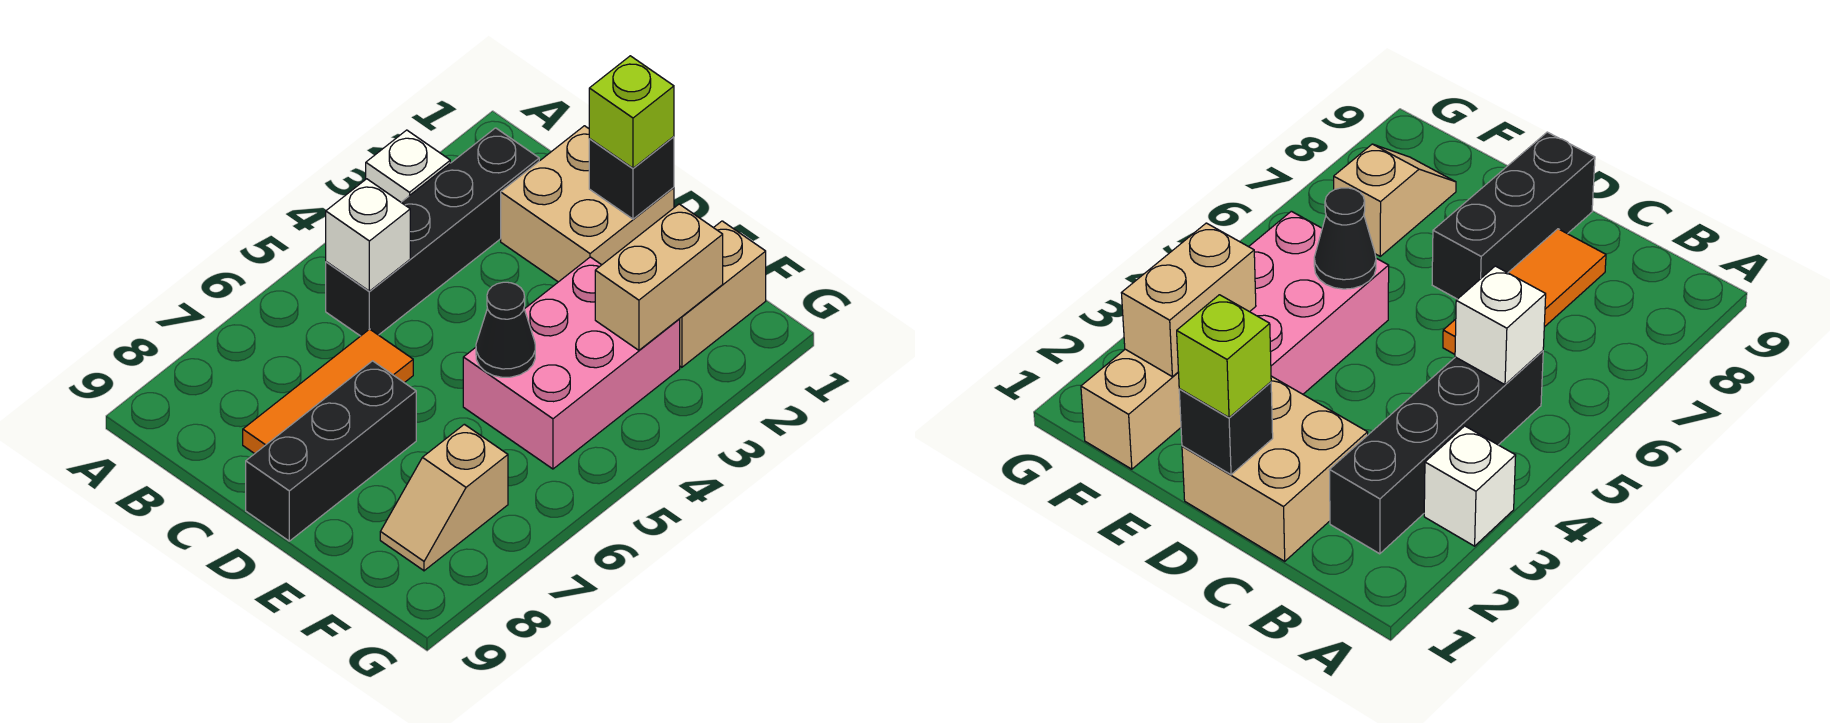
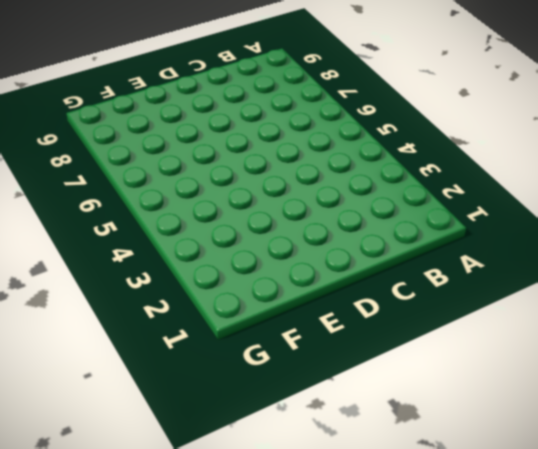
none -> white brick A3 level 1
none -> black brick B2:B5 level 1
none -> tan brick C1:D2 level 1

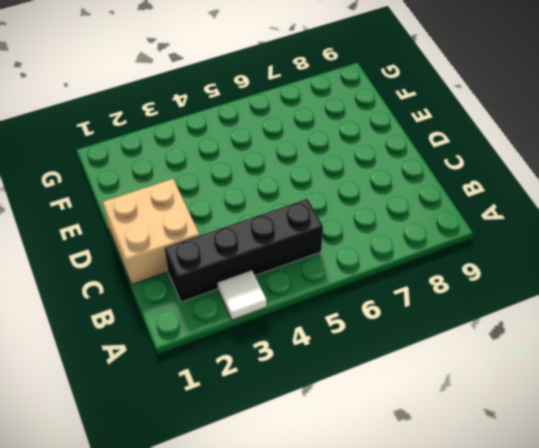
white tile A3 level 1 -> white brick A3 level 1
none -> orange tile C6:C8 level 1
none -> black brick D7:D9 level 1
none -> pink brick E3:F5 level 1

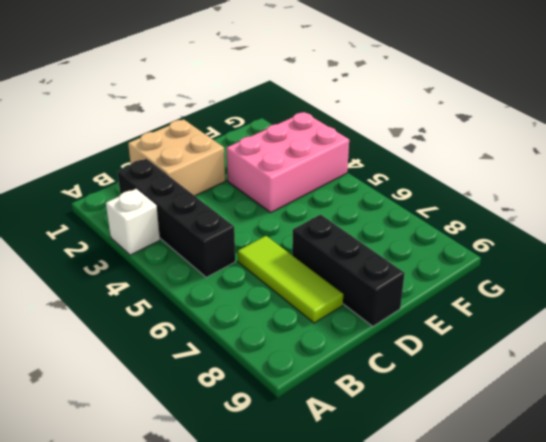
lime tile C6:C8 level 1 -> orange tile C6:C8 level 1
pink brick E3:G4 level 1 -> pink brick E3:F5 level 1
none -> tan brick F1:F2 level 1
none -> tan slope F7:F8 level 1 top 7
none -> white brick B5 level 2

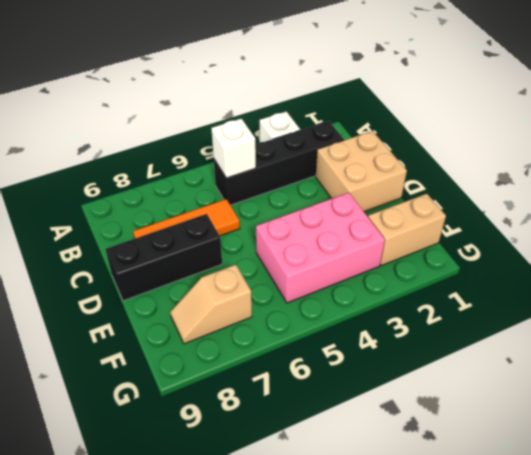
none -> black brick D1 level 2
none -> black cone E5 level 2
none -> tan brick F2:F3 level 2

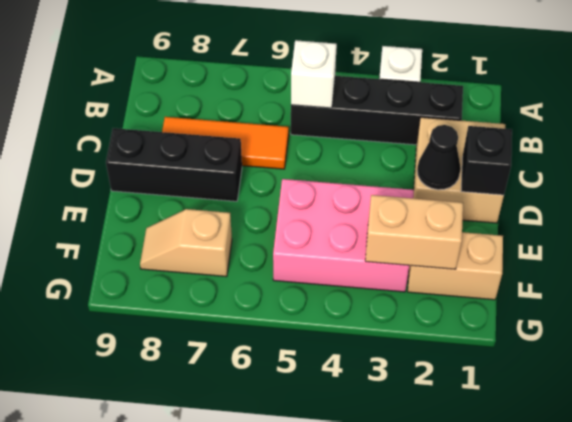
black cone D2 level 2 -> black cone E5 level 2
none -> lime brick D1 level 3

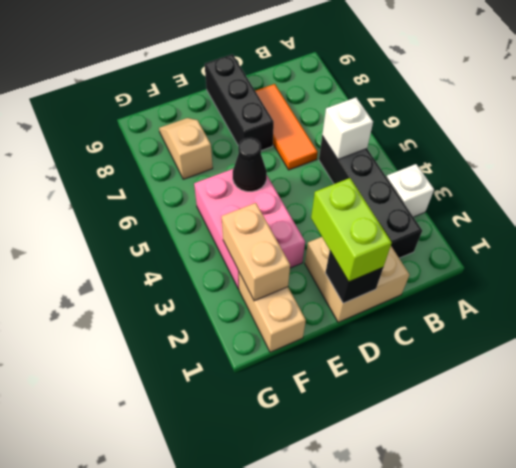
lime brick D1:D2 level 3 -> lime brick D1 level 3

